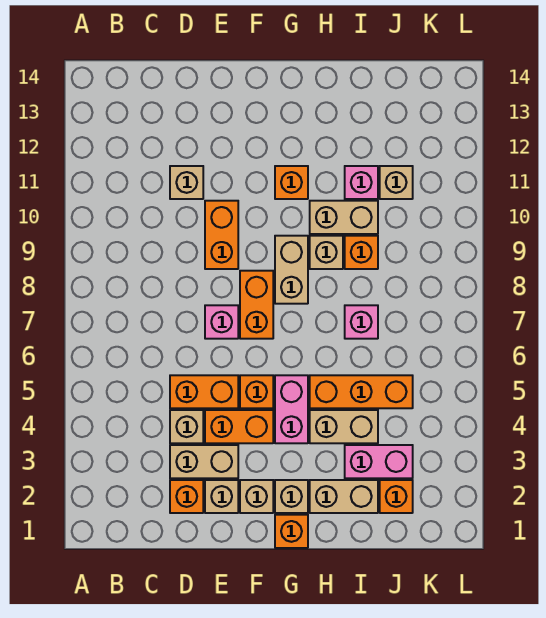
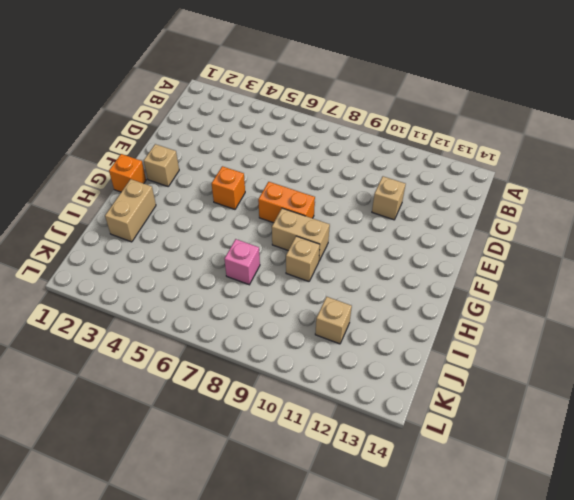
none -> orange brick D2 level 1
none -> tan brick D3:E3 level 1
none -> tan brick D4 level 1

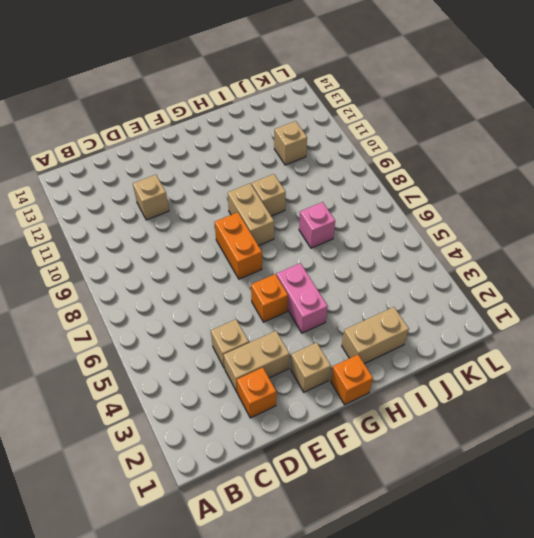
none -> orange brick D5:E5 level 1
none -> tan brick E2 level 1
none -> orange brick E4:F4 level 1

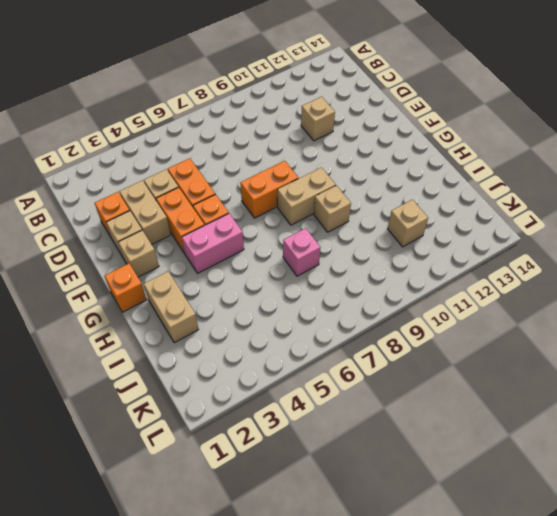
none -> pink brick E7 level 1
none -> orange brick E9:E10 level 1
none -> tan brick G2 level 1

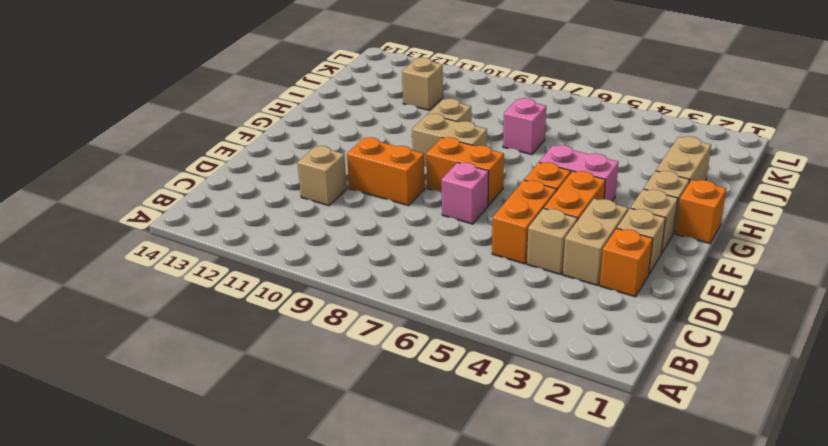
none -> orange brick G11 level 1
none -> tan brick H4:I4 level 1
none -> orange brick H5:J5 level 1

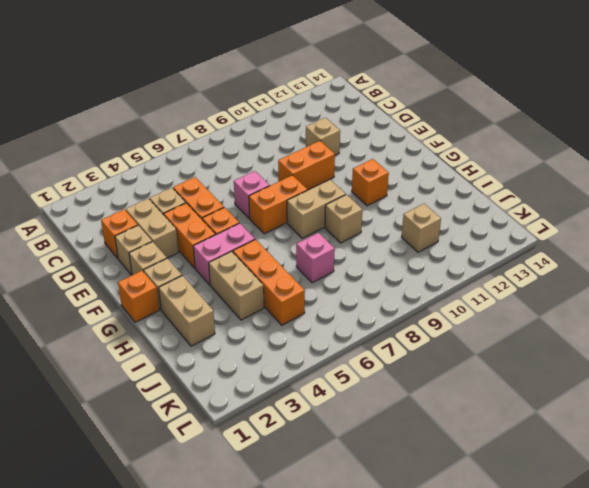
none -> tan brick H10:I10 level 1
none -> pink brick I3:J3 level 1
none -> orange brick I9 level 1

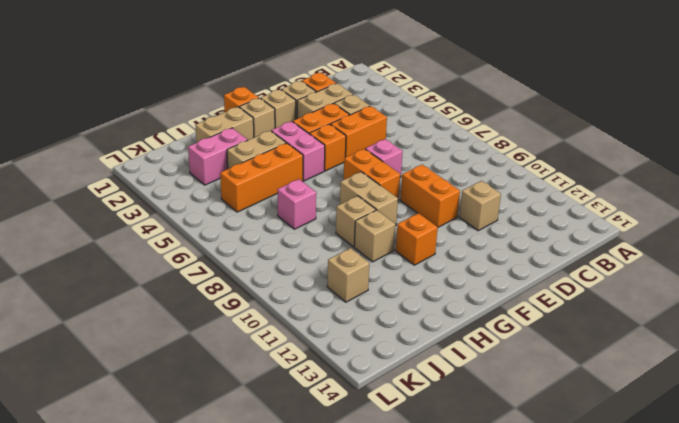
tan brick H10 level 1 -> tan brick H10:I10 level 1
none -> orange brick I9 level 1
none -> pink brick I11 level 1
none -> orange brick J2 level 1

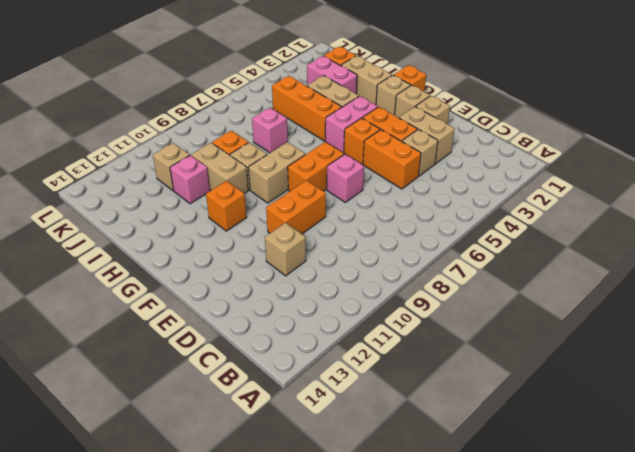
none -> orange brick D2 level 1

